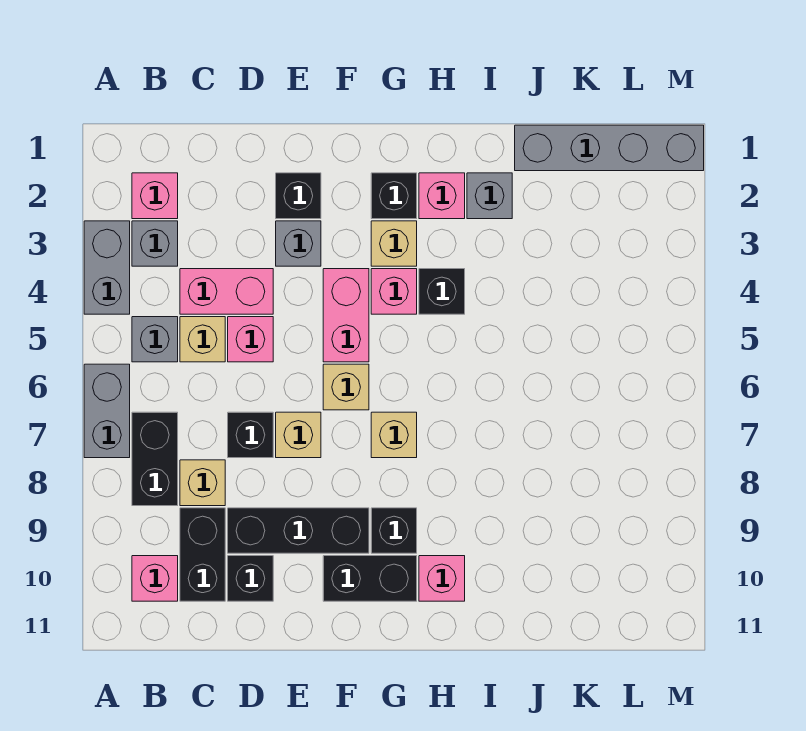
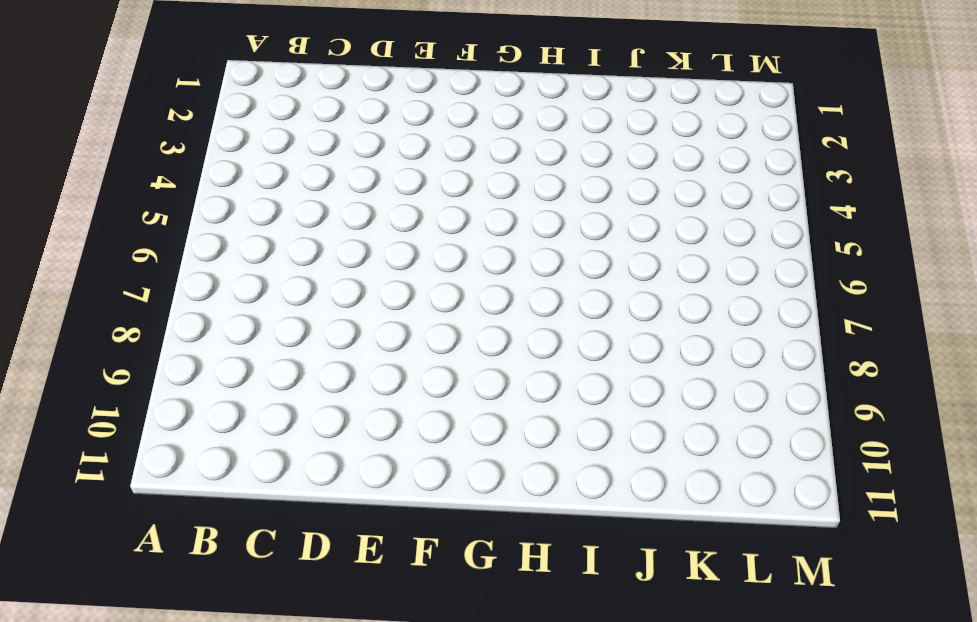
none -> grey brick A3:A4 level 1
none -> grey brick A6:A7 level 1
none -> pink brick B2 level 1
none -> grey brick B3 level 1

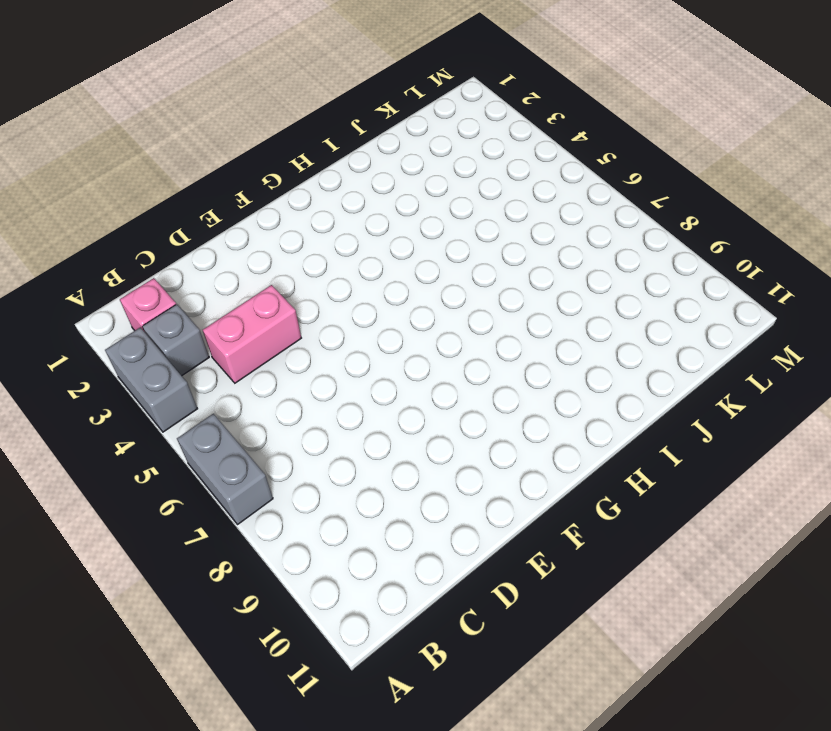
none -> grey brick B5 level 1
none -> black brick B7:B8 level 1
none -> pink brick B10 level 1
none -> tan brick C5 level 1

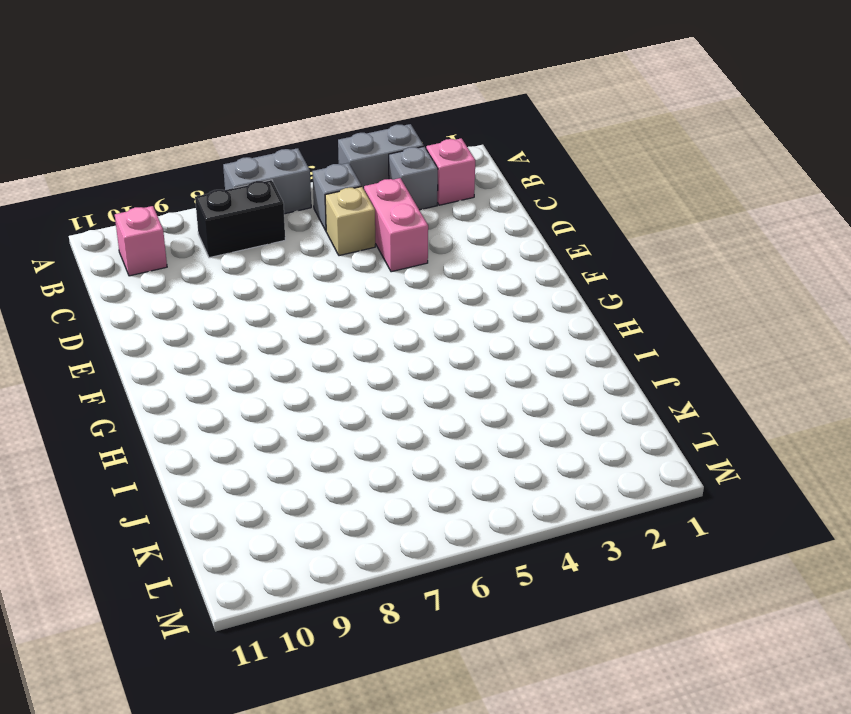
none -> tan brick C8 level 1
none -> black brick C9:C10 level 1
none -> pink brick D5 level 1
none -> black brick D7 level 1

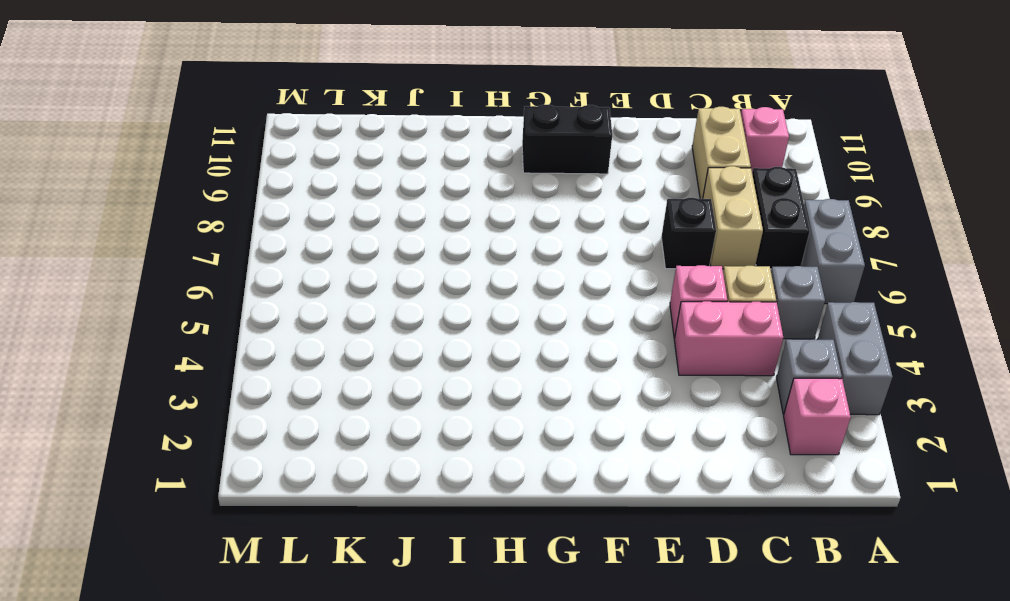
tan brick C7:C8 level 1 -> tan brick C8 level 1
tan brick C9:C10 level 1 -> black brick C9:C10 level 1
none -> black brick D9:F9 level 1
none -> black brick D10 level 1
none -> black brick E2 level 1
none -> grey brick E3 level 1

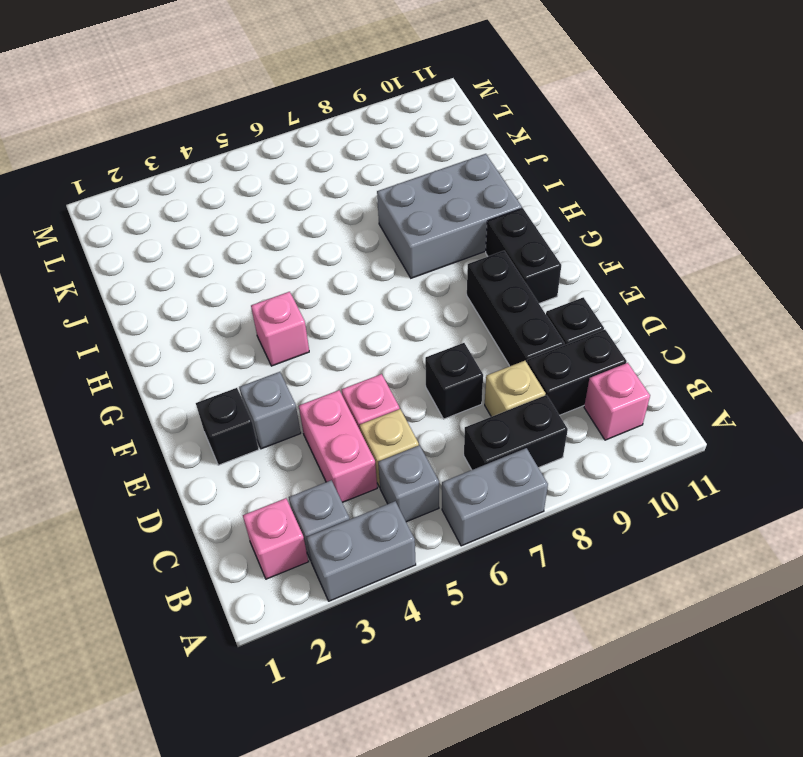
grey brick H8:I10 level 1 -> pink brick H10 level 1
none -> tan brick E7 level 1
none -> pink brick F4:F5 level 1
none -> tan brick F6 level 1
none -> black brick G2 level 1

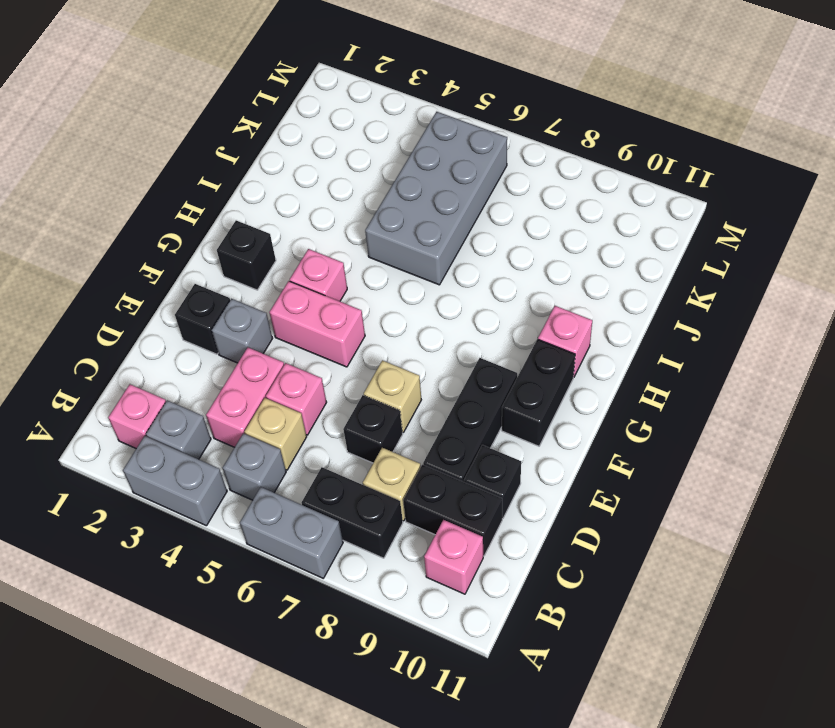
grey brick I5:L6 level 1 -> none
none -> tan brick F6 level 1
none -> tan brick G3 level 1
none -> tan brick G7 level 1
none -> black brick G9 level 1

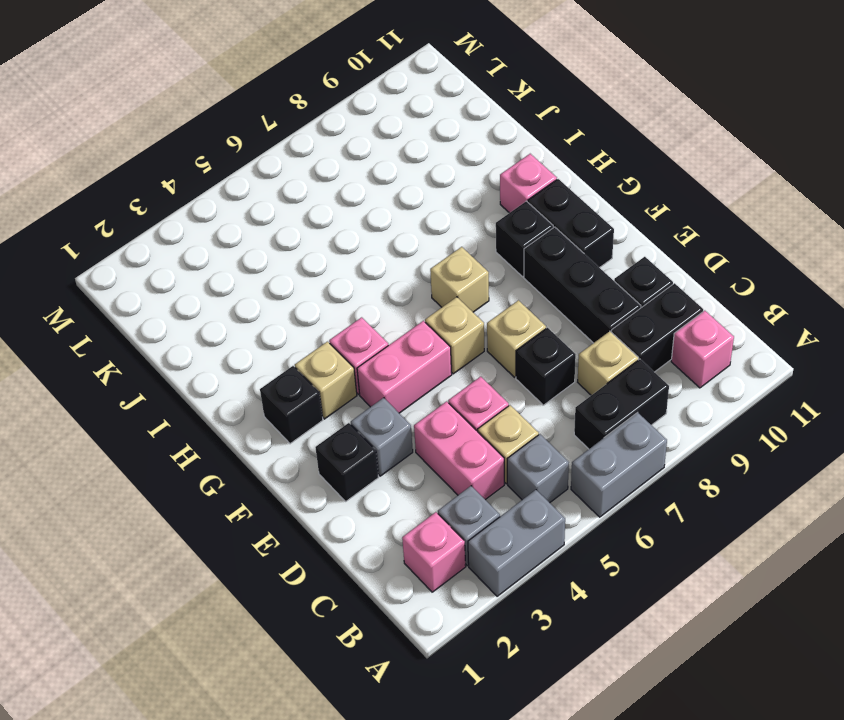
none -> pink brick H2 level 1
none -> black brick H4 level 1
none -> grey brick I2 level 1
none -> grey brick J1:M1 level 1

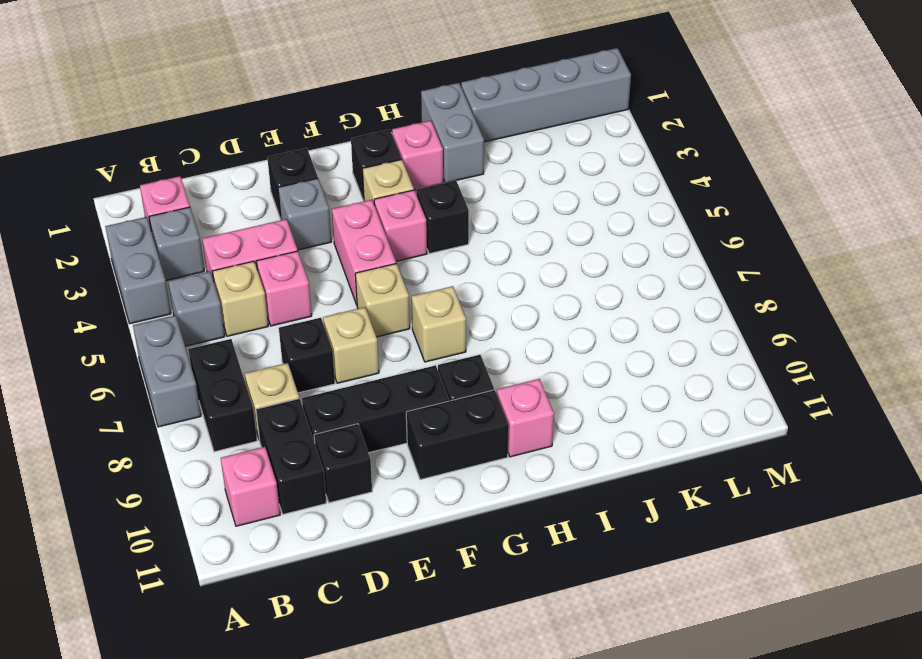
grey brick I1:I2 level 1 -> grey brick I2 level 1

